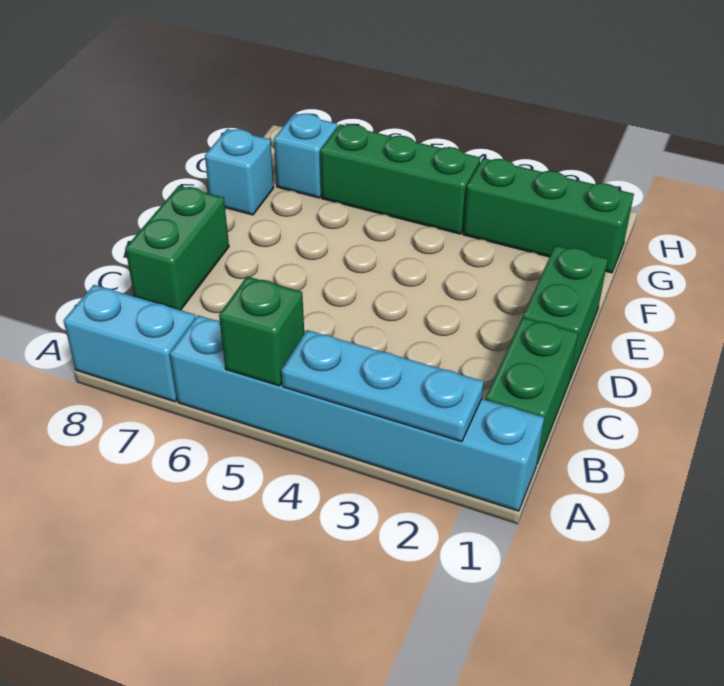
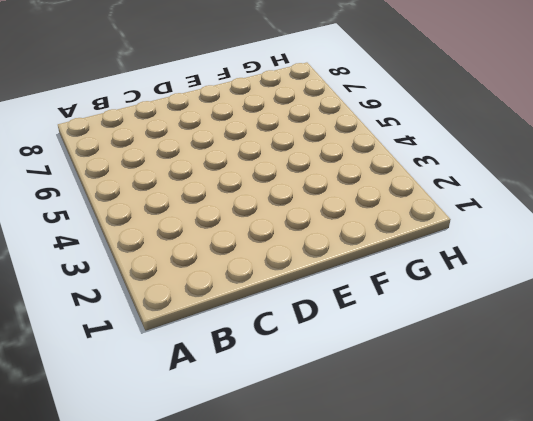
none -> cyan brick A1:A6 level 1
none -> cyan brick A7:A8 level 1

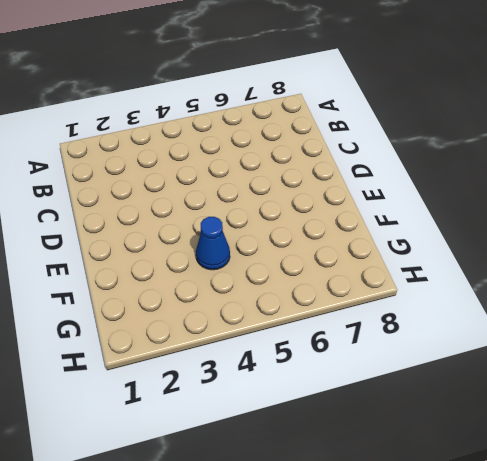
blue cone F4 level 1 -> none
none -> cyan brick A1:A6 level 1
none -> cyan brick A7:A8 level 1

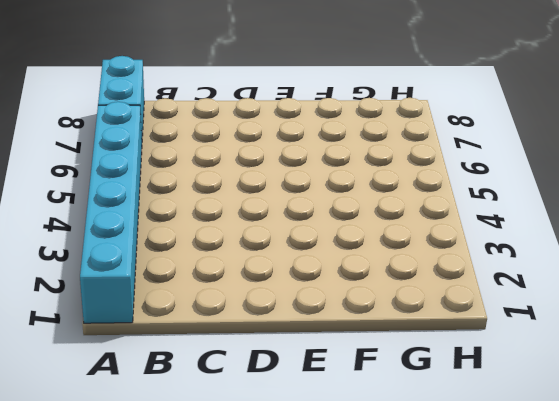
none -> green brick B1:C1 level 1
none -> green brick C8:D8 level 1

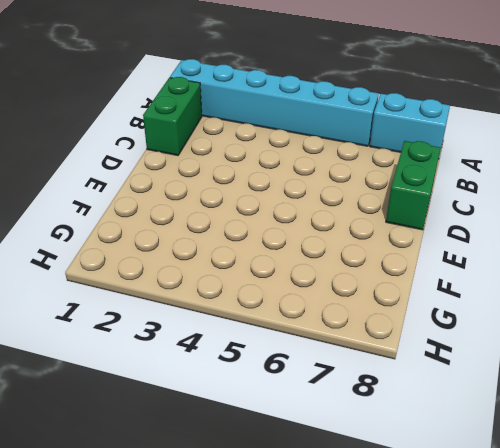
none -> green brick D1:E1 level 1
none -> cyan brick F8 level 1

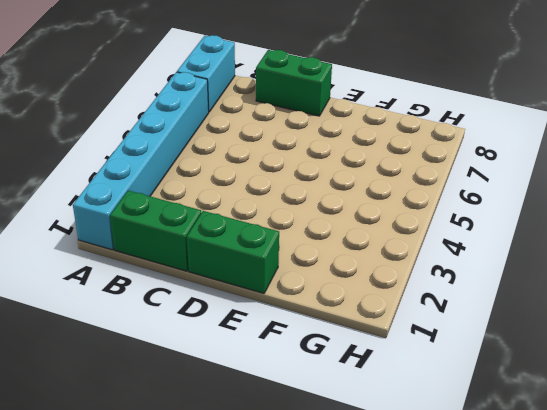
none -> cyan brick F8 level 1
none -> green brick G1:G3 level 1

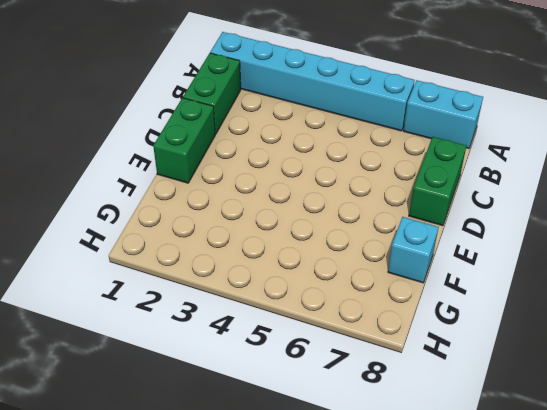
none -> green brick G1:G3 level 1
none -> green brick G4:G6 level 1

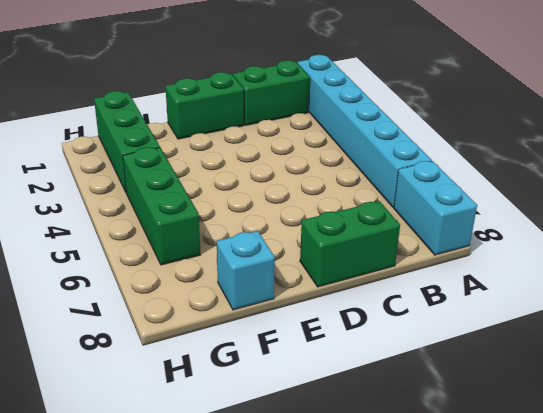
none -> cyan brick G7 level 1
none -> cyan plate A2:A4 level 2

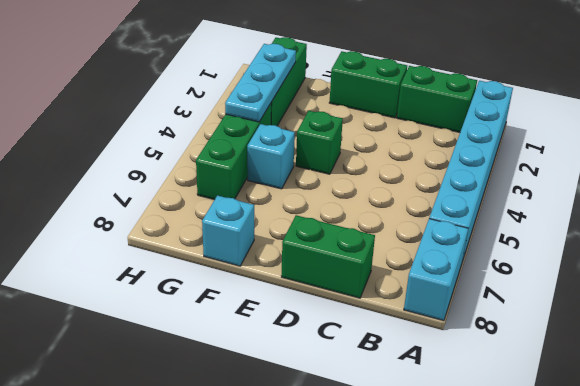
green brick E4 level 1 -> green brick A5 level 2
cyan brick F5 level 1 -> cyan brick G7 level 1
cyan plate G2:G4 level 2 -> cyan plate A2:A4 level 2

